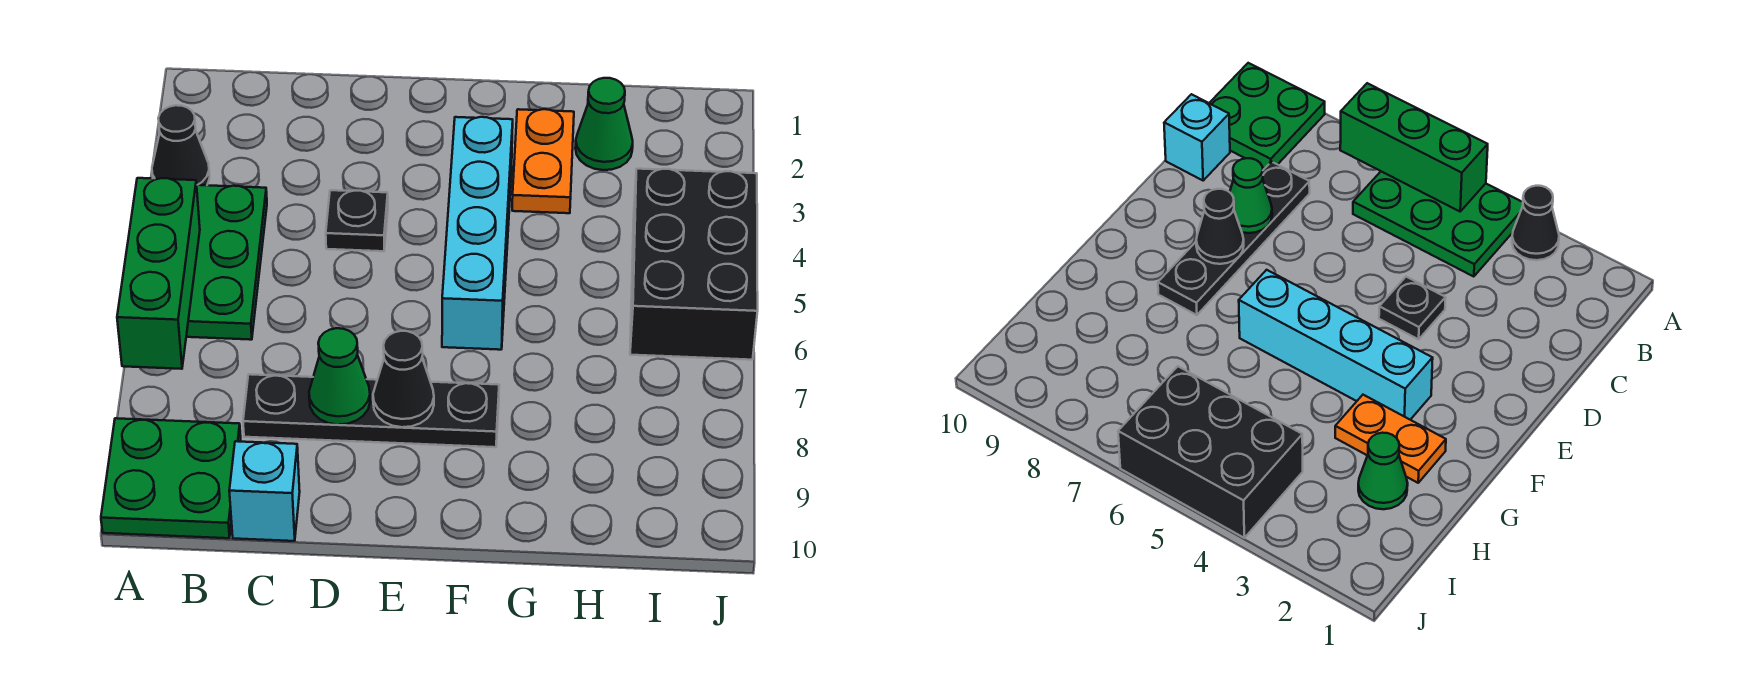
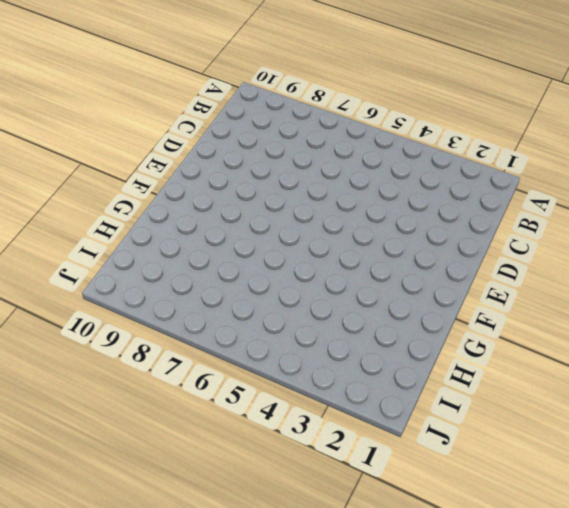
none -> black cone A3 level 1
none -> green plate A4:B6 level 1
none -> green plate A9:B10 level 1

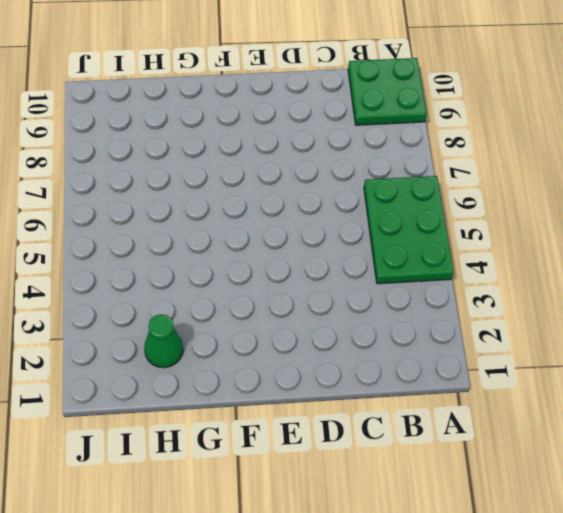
none -> black cone A3 level 1
none -> black plate C8:F8 level 1
none -> cyan brick C10 level 1

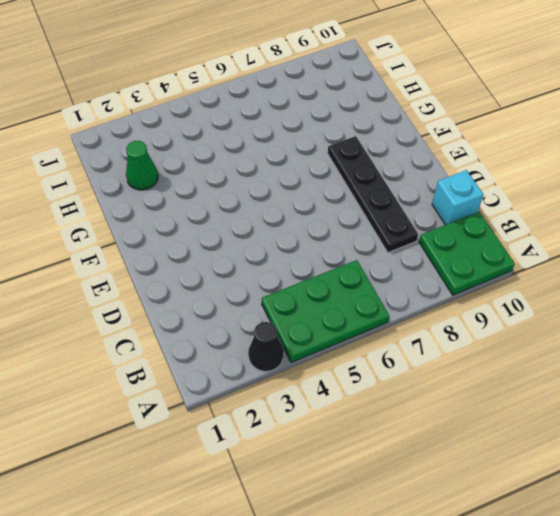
none -> black plate D4 level 1
none -> cyan brick F3:F6 level 1
none -> orange plate G2:G3 level 1

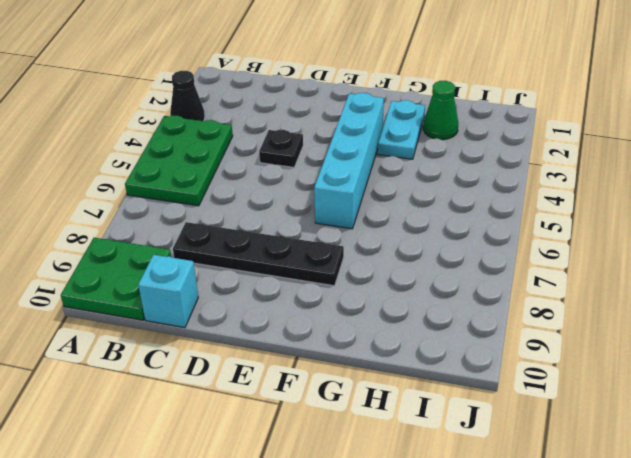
cyan plate G2:G3 level 1 -> orange plate G2:G3 level 1
none -> black brick I4:J6 level 1
none -> green brick A5:A7 level 2
none -> green cone D8 level 2

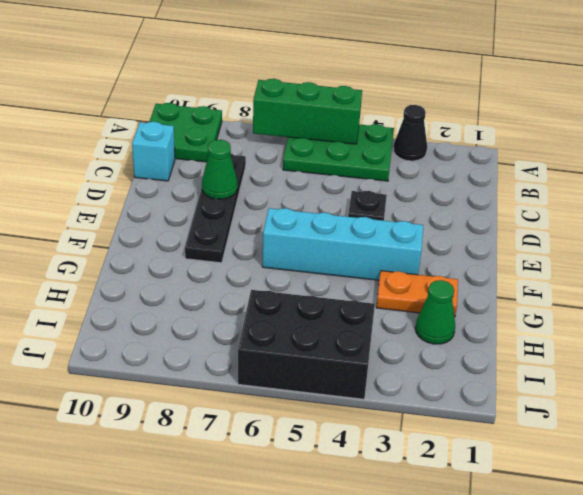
none -> black cone E8 level 2

